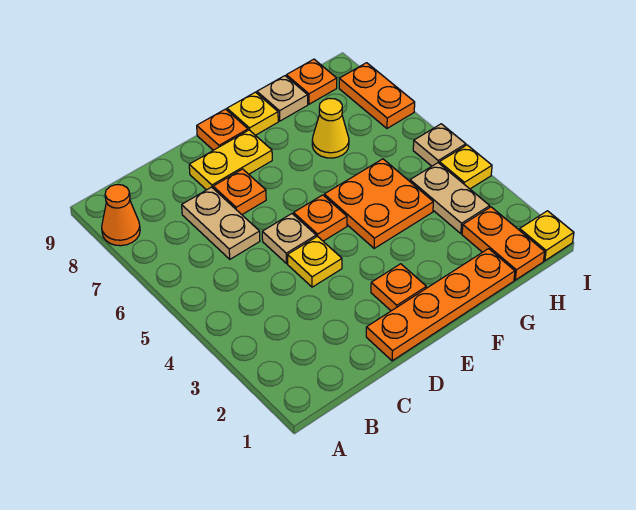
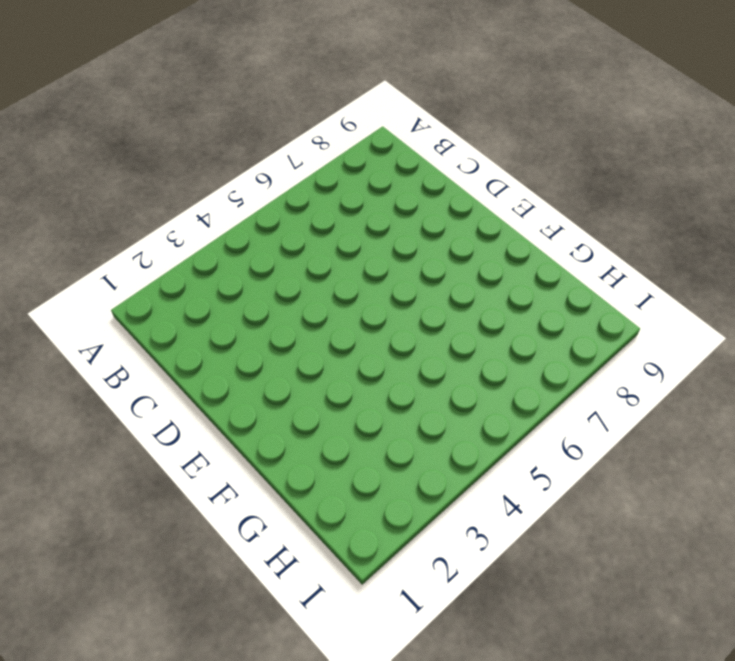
none -> orange cone A8 level 1
none -> tan plate C6:C7 level 1
none -> orange plate D1:G1 level 1

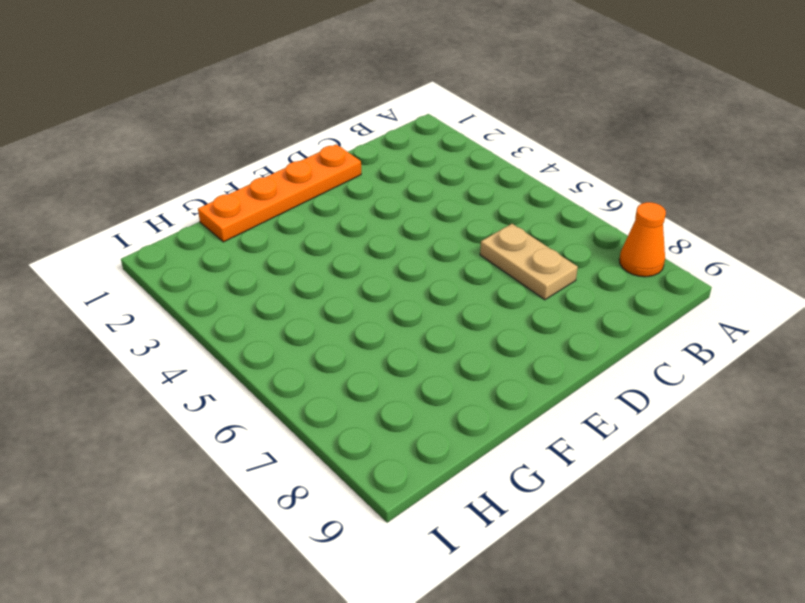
none -> yellow plate D4 level 1
none -> tan plate D5 level 1
none -> orange plate D7 level 1

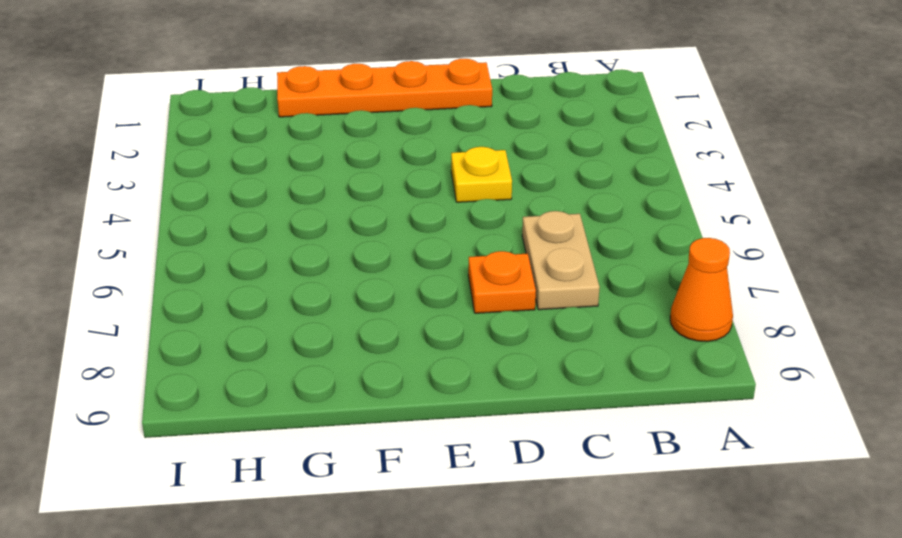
none -> tan plate D5 level 1
none -> yellow plate D8:E8 level 1
none -> orange plate E2 level 1

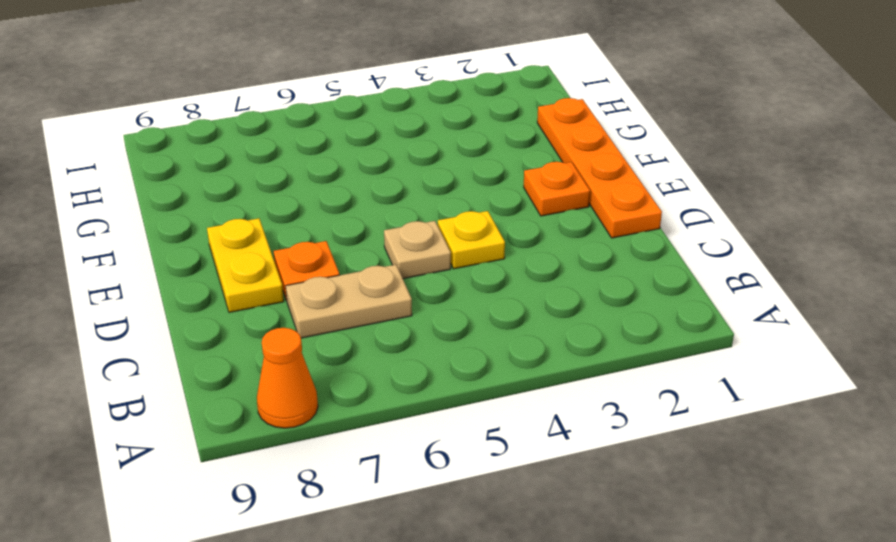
none -> orange plate E5 level 1
none -> orange plate E9 level 1
none -> orange plate F4:G5 level 1

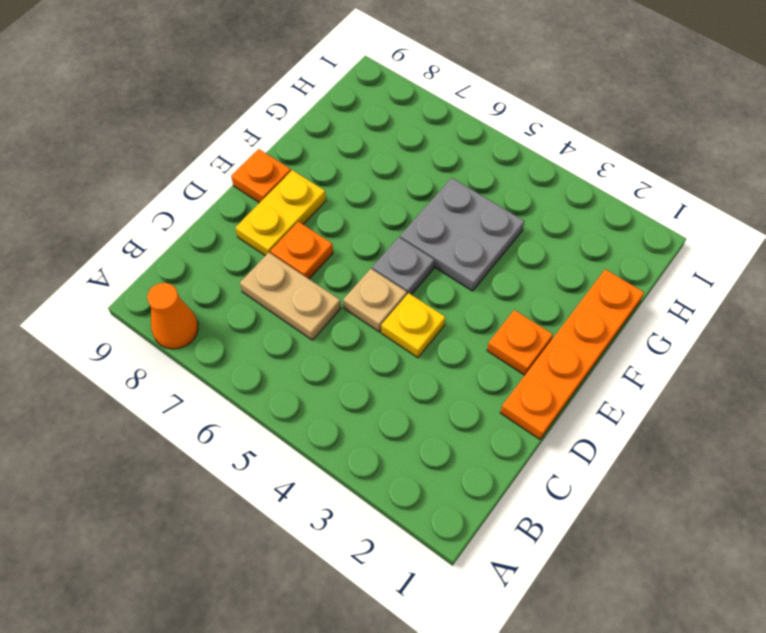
grey plate E5 level 1 -> orange plate E5 level 1
grey plate F4:G5 level 1 -> orange plate F4:G5 level 1
none -> yellow plate F9 level 1
none -> yellow cone G7 level 1
none -> tan plate G9 level 1

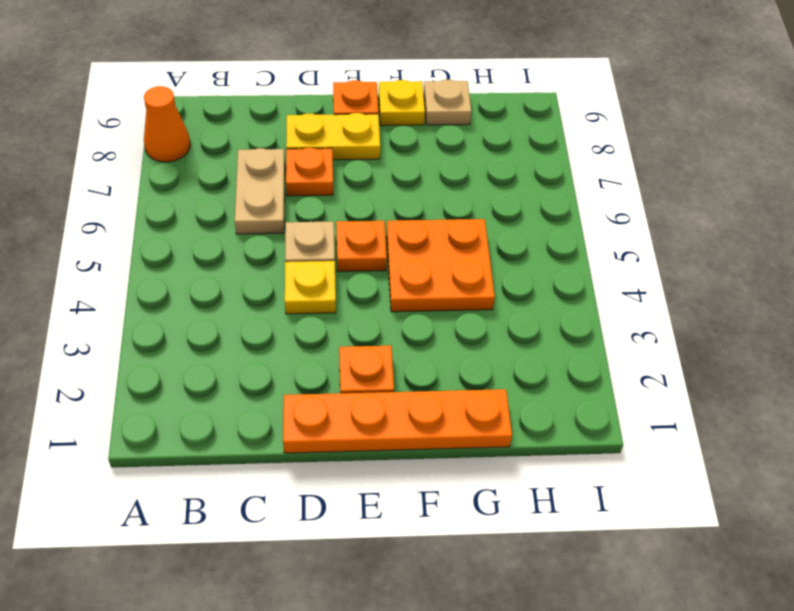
none -> yellow cone G7 level 1
none -> orange plate H1:H2 level 1
none -> tan plate H3:H4 level 1

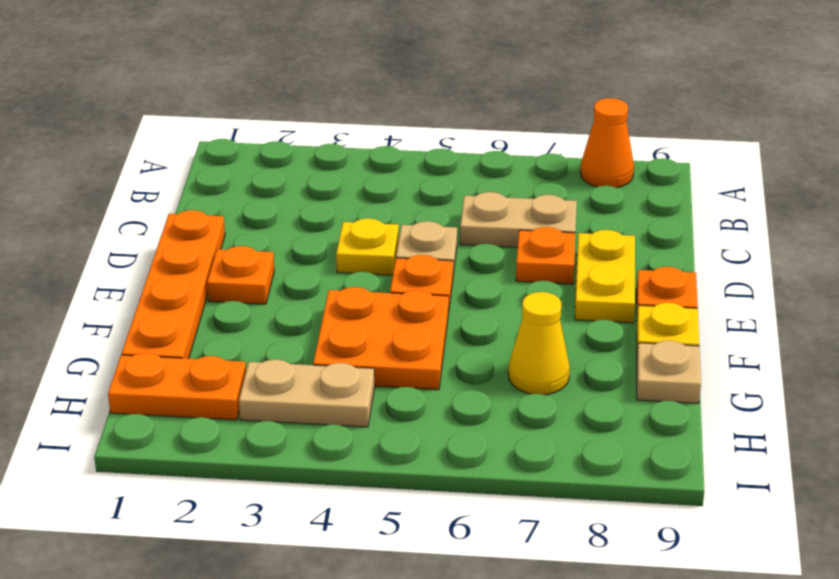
none -> orange plate H9 level 1
none -> yellow plate I1 level 1
none -> yellow plate I4 level 1

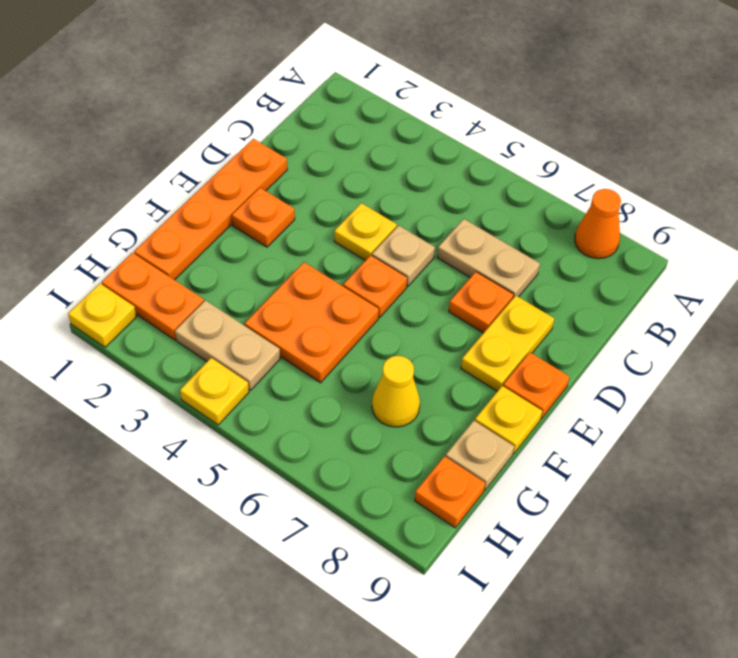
none -> tan plate I5 level 1
none -> orange plate I7:I8 level 1

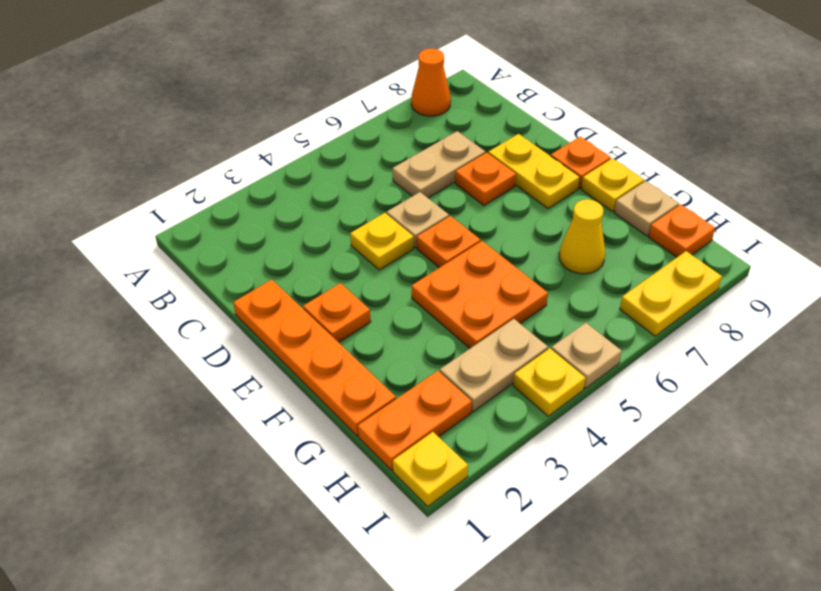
yellow plate I7:I8 level 1 -> orange plate I7:I8 level 1

